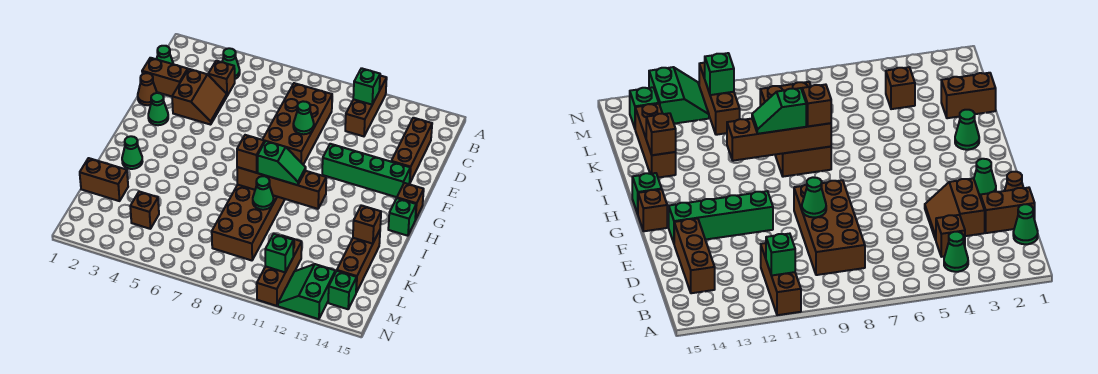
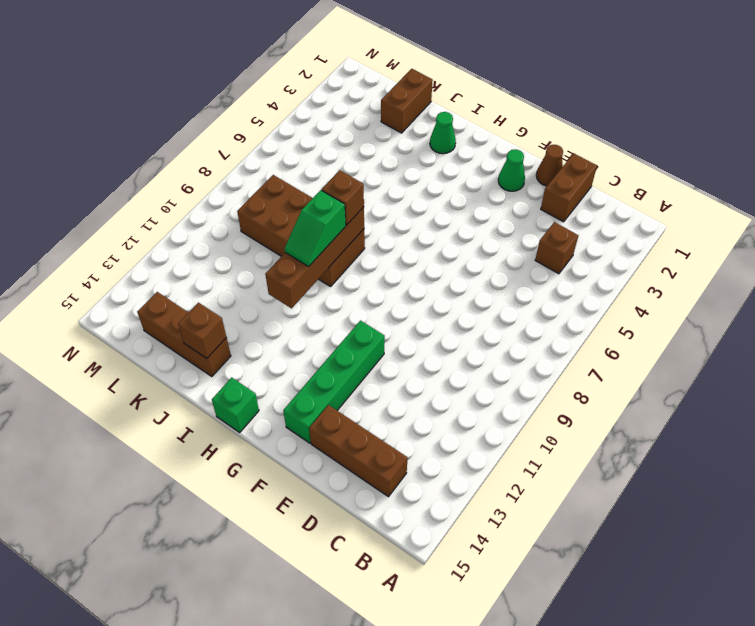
none -> brown brick A11:C11 level 1
none -> green cone B4 level 1
none -> green cone C1 level 1

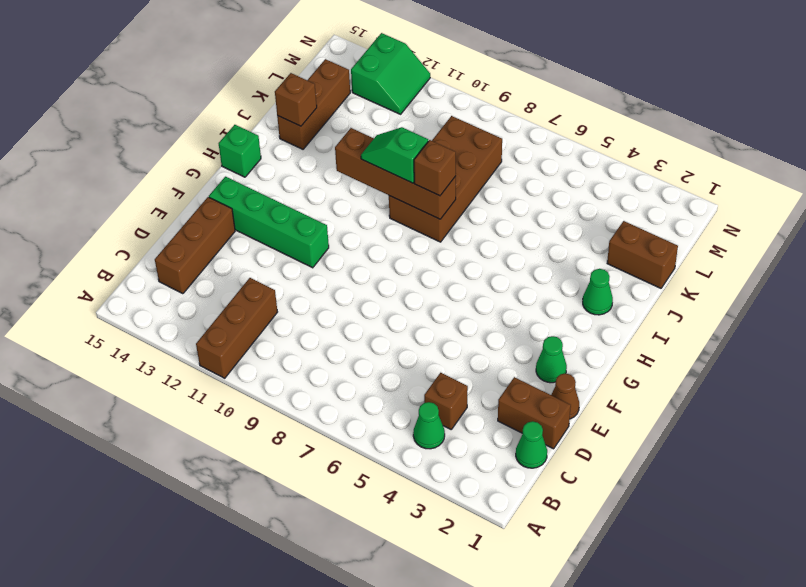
none -> brown brick C8:F9 level 1
none -> brown slope D3:E4 level 1 top 3
none -> brown brick G15 level 1

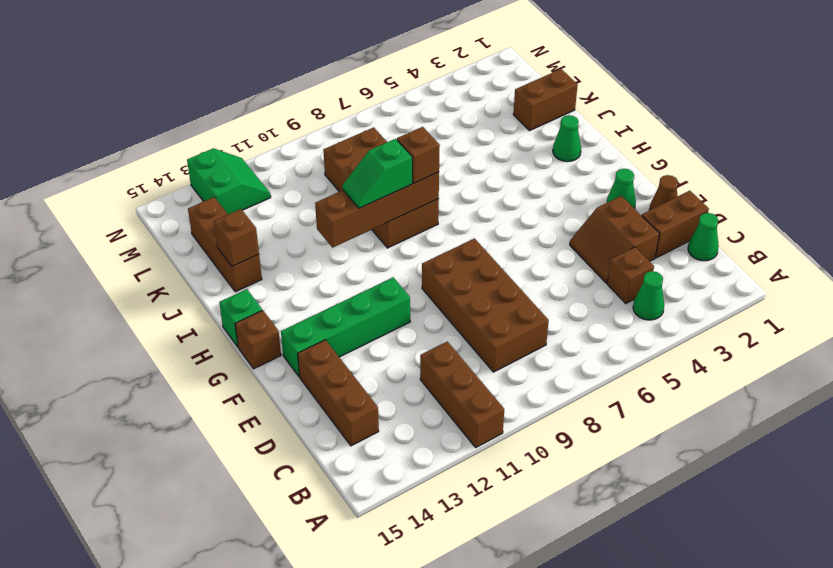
none -> brown brick L4 level 1
none -> brown brick L11:N11 level 1
none -> green brick M14 level 1

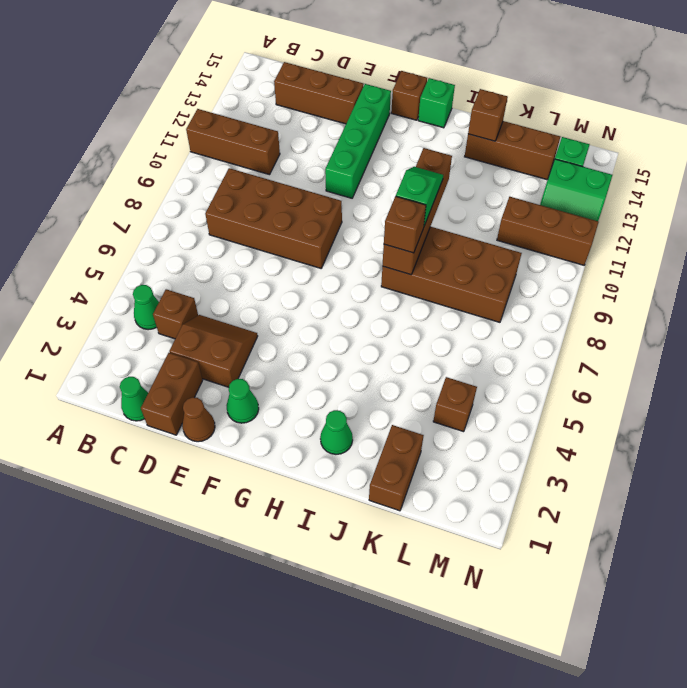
none -> green brick B11 level 2
none -> green cone E9 level 2
none -> green cone J9 level 2

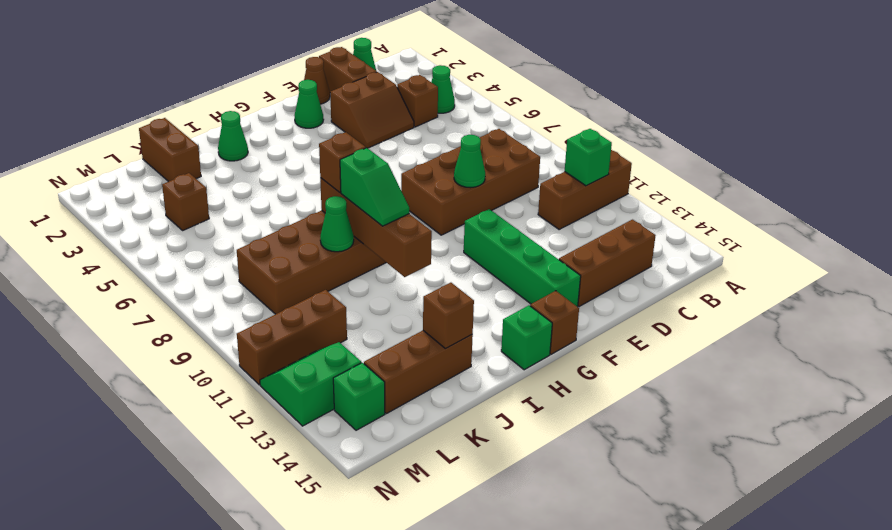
none -> green brick M11 level 2

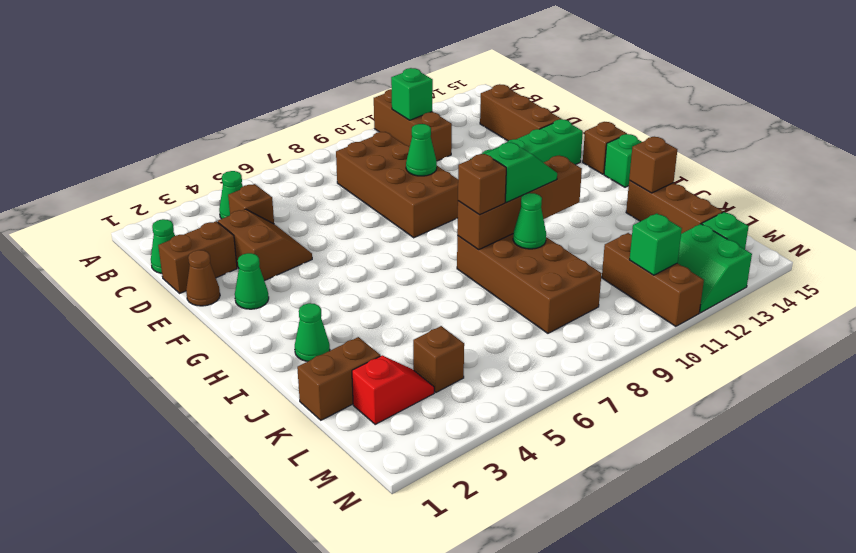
red slope L2:L3 level 1 top 2 -> none

